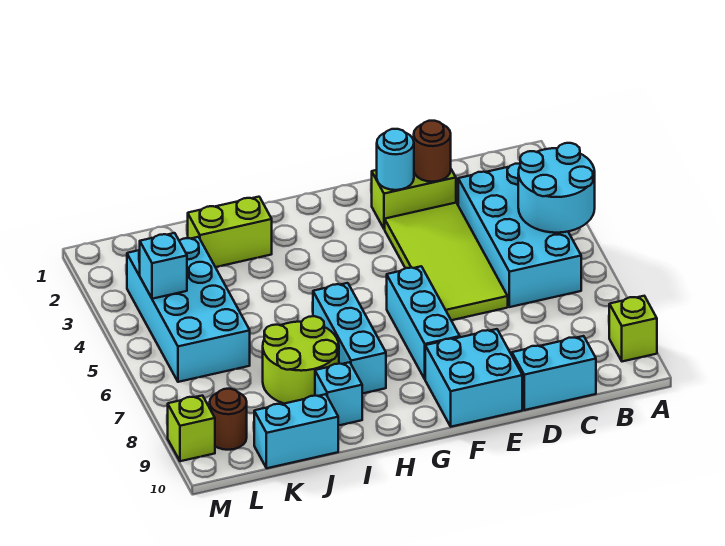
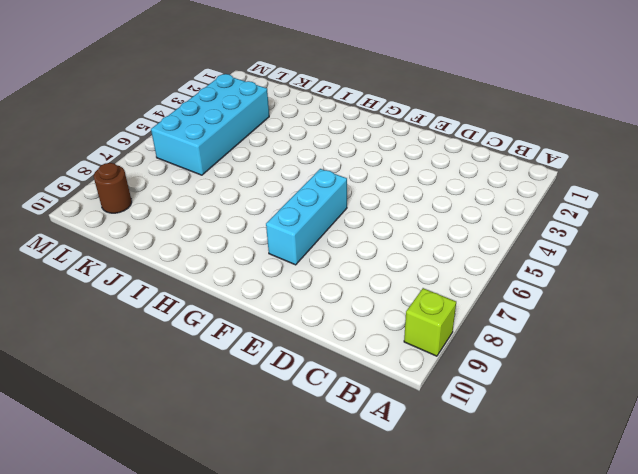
none -> cyan brick B3:C6 level 1
none -> cyan brick C10:D10 level 1
none -> lime brick D2:E2 level 1

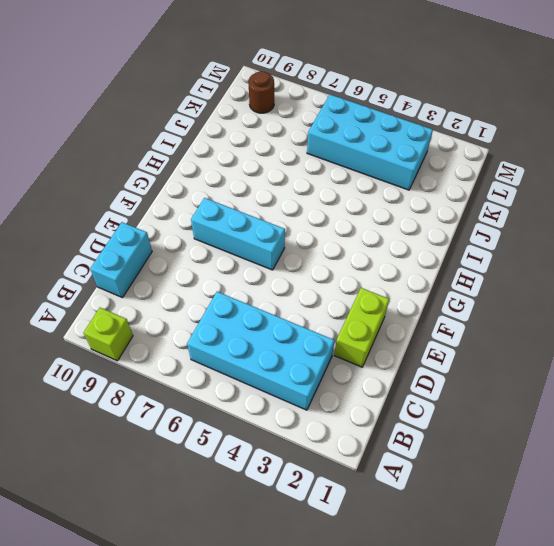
none -> lime tile D3:E6 level 1
none -> cyan brick E9:F10 level 1
none -> cyan brick H6:H8 level 1

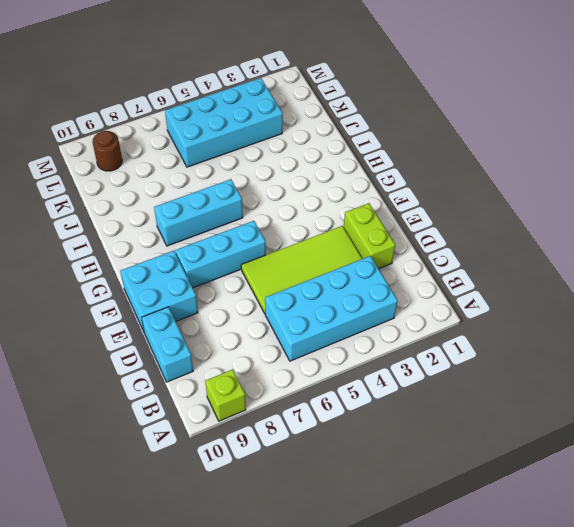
none -> lime brick I2:J2 level 1
none -> lime round brick I7:J8 level 1
none -> cyan brick I9 level 1

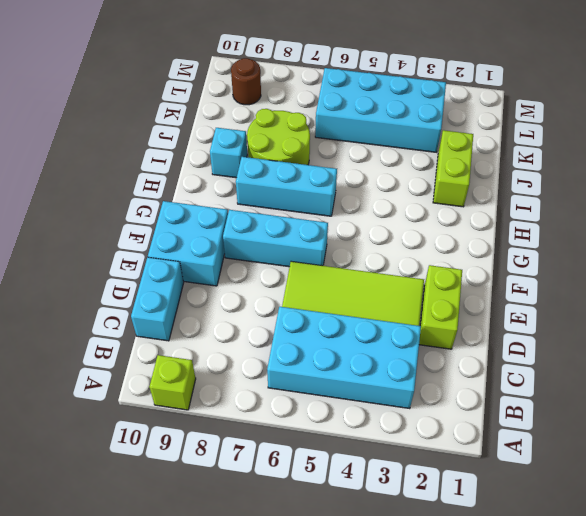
none -> cyan brick J10:K10 level 1
none -> lime brick M9 level 1
none -> cyan round brick A4:B5 level 2

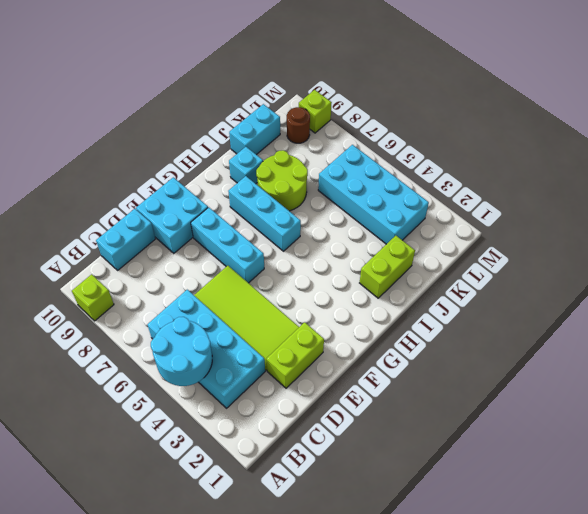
none -> brown round brick D2 level 2
none -> cyan round brick E2 level 2
none -> cyan brick L4 level 2

